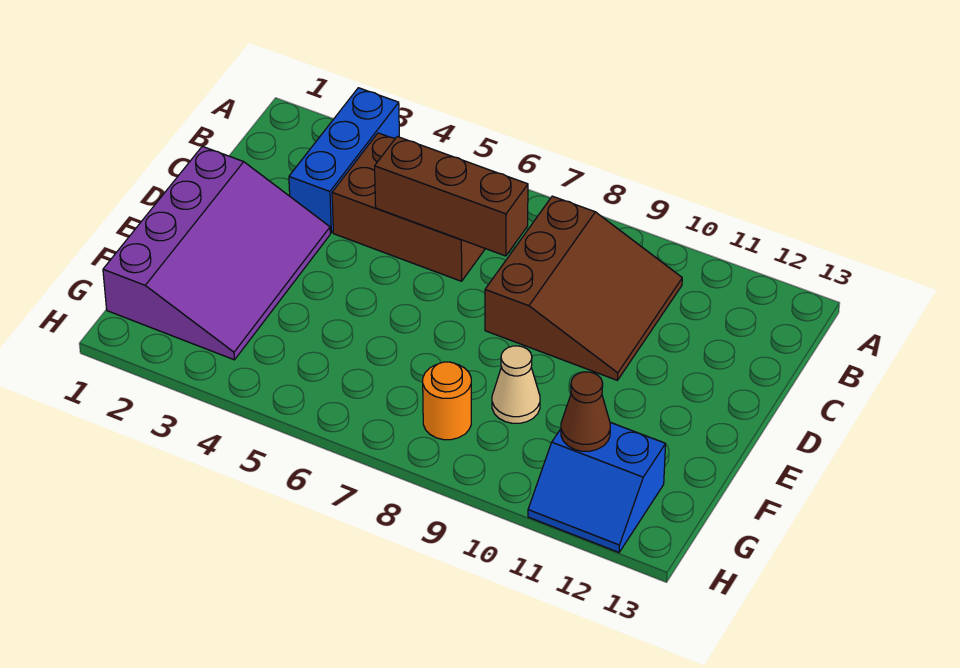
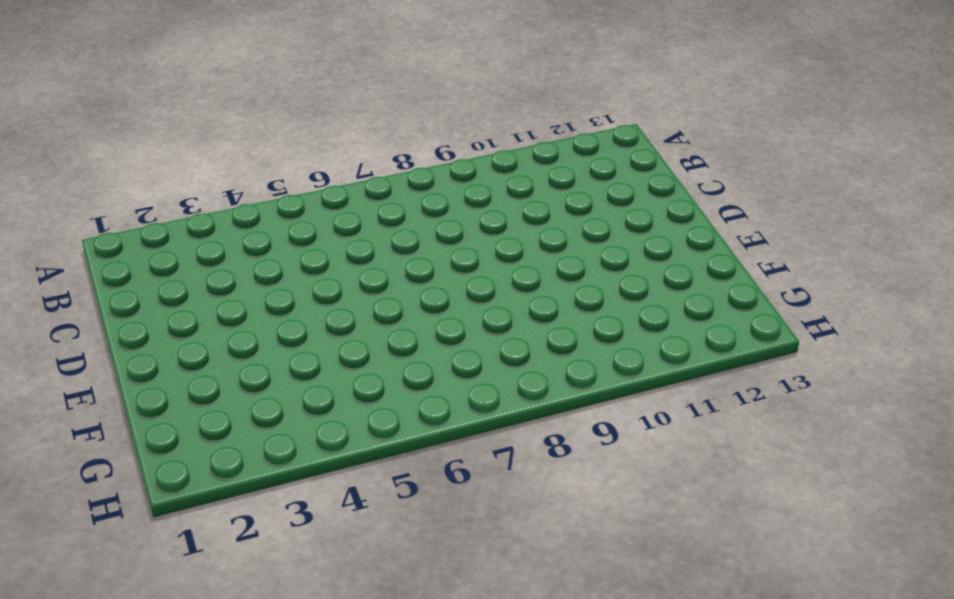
none -> blue brick A3:C3 level 1
none -> brown brick B4:C6 level 1

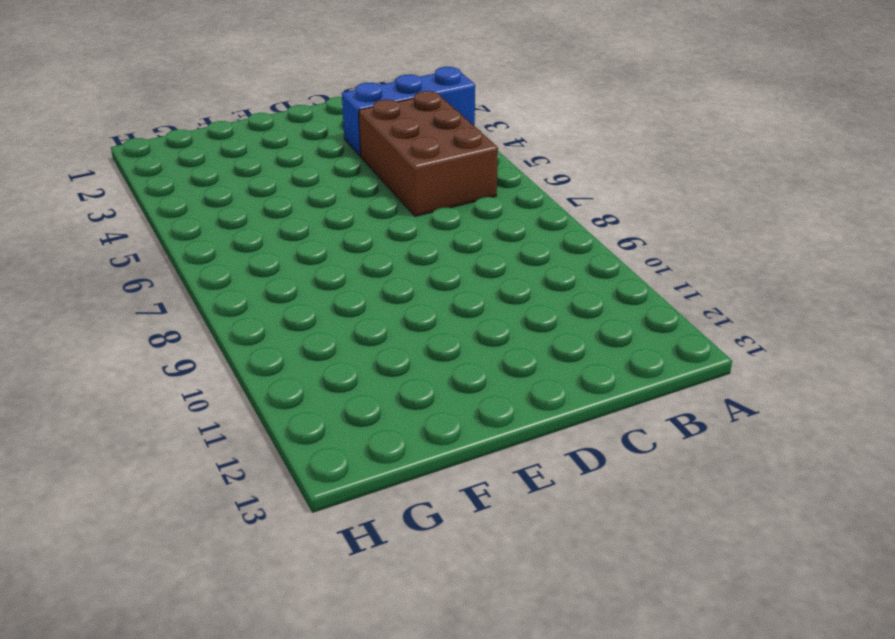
none -> brown slope B8:D10 level 1 top 8
none -> purple slope D1:G3 level 1 top 1

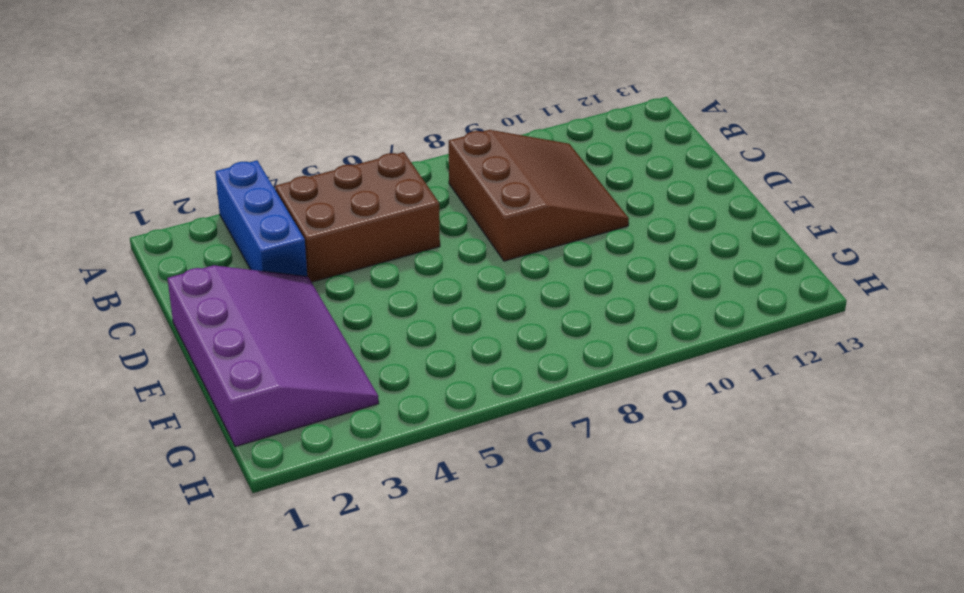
none -> tan cone F9 level 1
none -> orange round brick G8 level 1

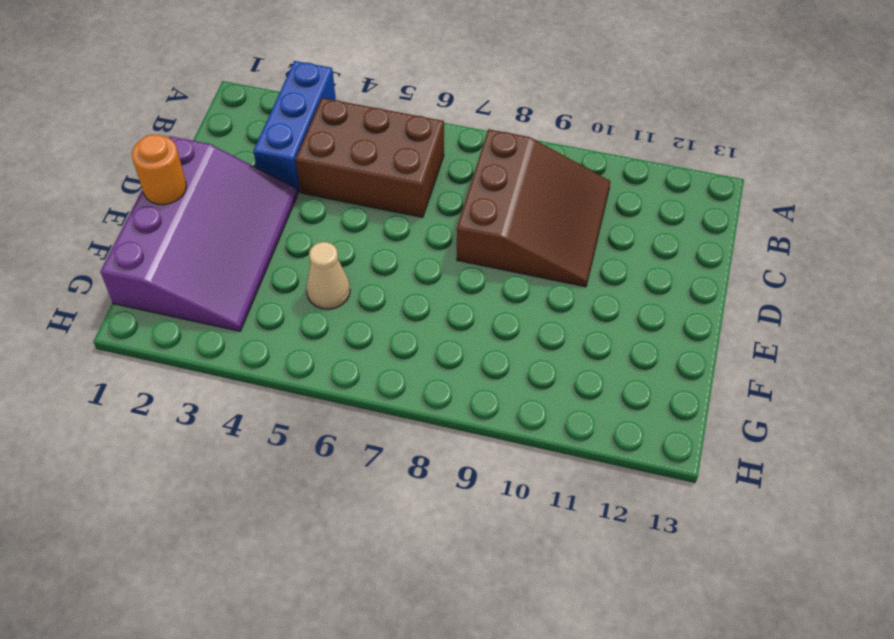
orange round brick E1 level 2 -> orange round brick G8 level 1
tan cone F5 level 1 -> tan cone F9 level 1
none -> blue slope G11:H12 level 1 top G
none -> brown brick C5:C7 level 2

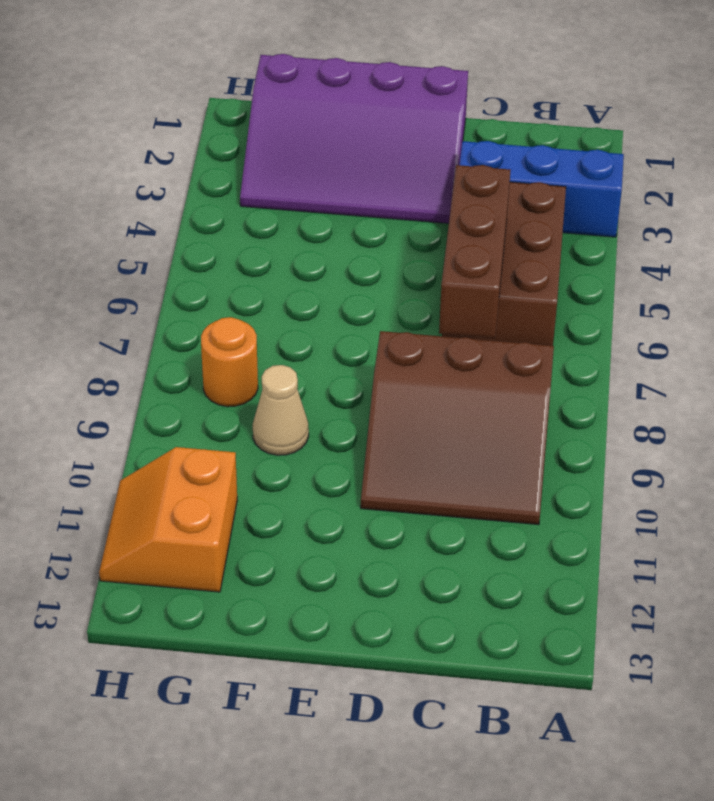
orange slope G11:H12 level 1 top G -> blue slope G11:H12 level 1 top G
none -> brown cone G11 level 2

